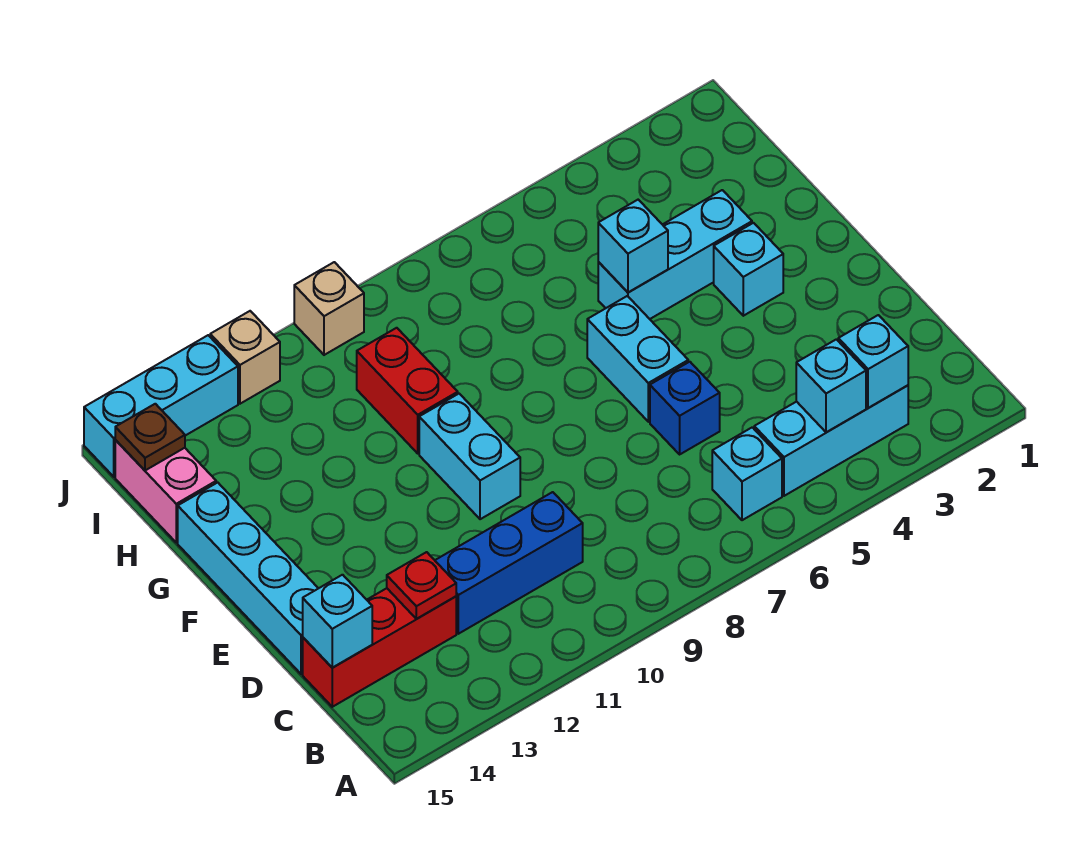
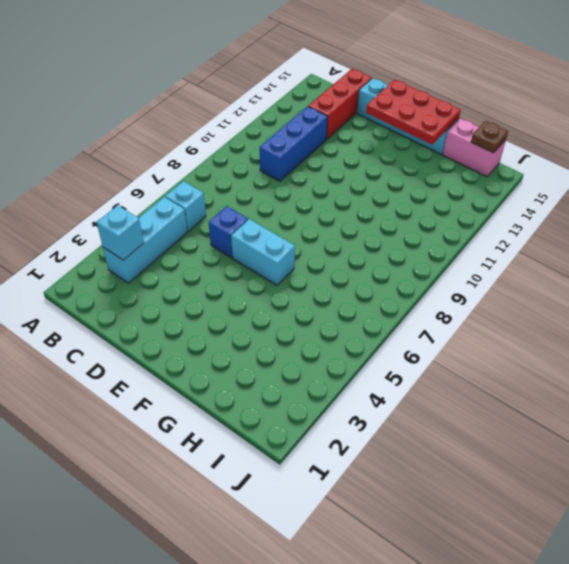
red plate E14:G15 level 2 -> none
none -> cyan brick E10:F10 level 1
none -> cyan brick F3 level 1
none -> cyan brick G3:G5 level 1

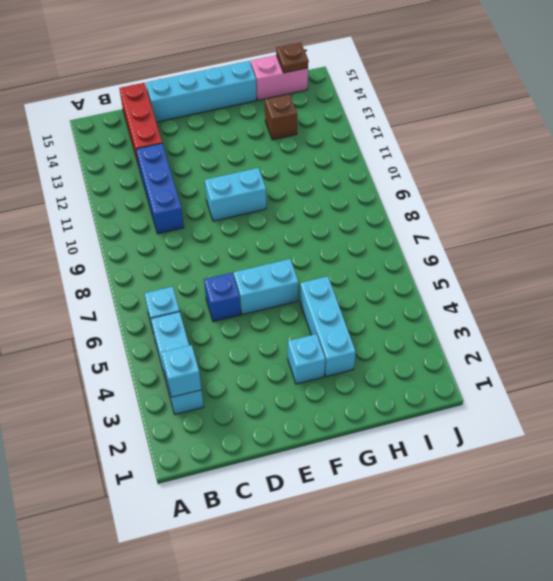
brown brick H13 level 1 -> none
none -> red brick G10:H10 level 1
none -> tan brick J10 level 1
none -> tan brick J12 level 1

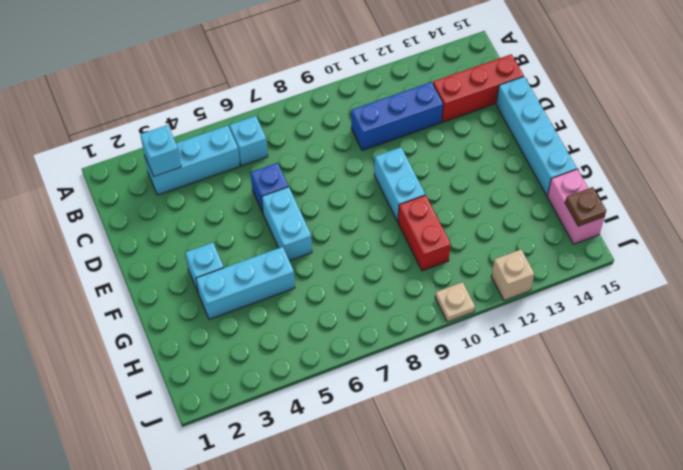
tan plate J10 level 1 -> tan brick J10 level 1
none -> cyan brick J13:J15 level 1
none -> cyan brick B4 level 2
none -> red plate C13 level 2

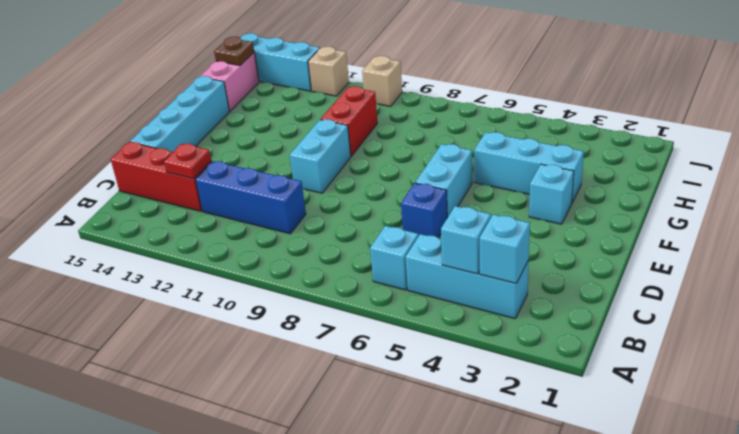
none -> cyan brick C15 level 2
none -> cyan brick G5 level 2

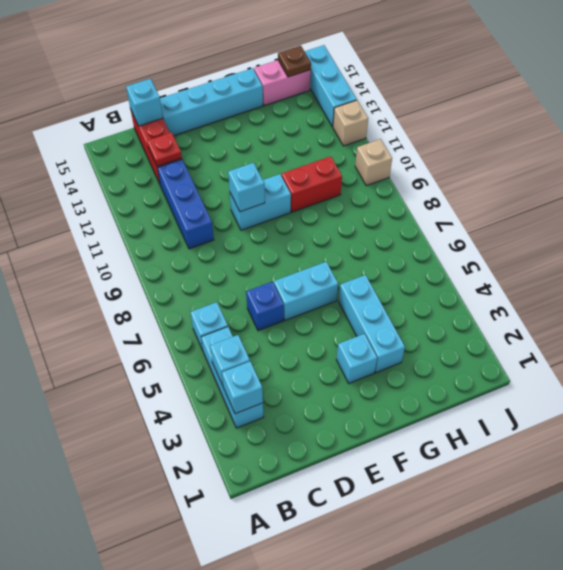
cyan brick E10 level 2 -> cyan brick G5 level 2

